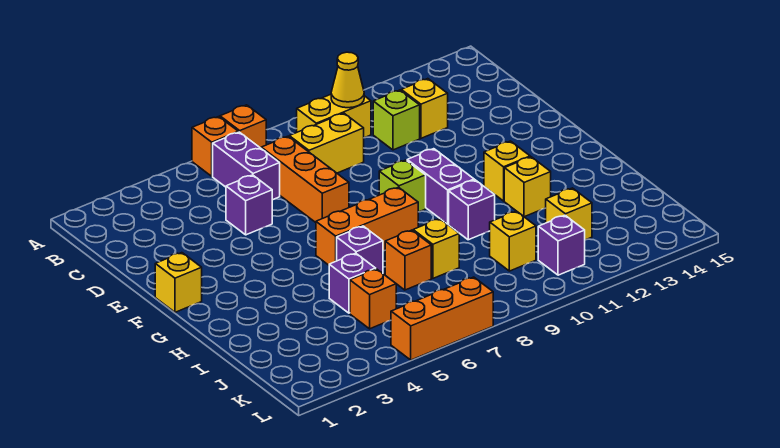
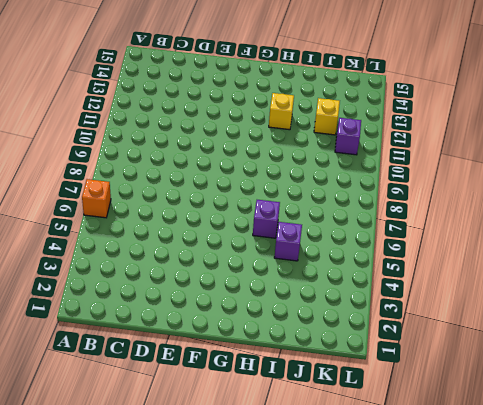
none -> orange brick A7 level 1
none -> purple brick B6:C6 level 1
none -> yellow brick B9:B10 level 1

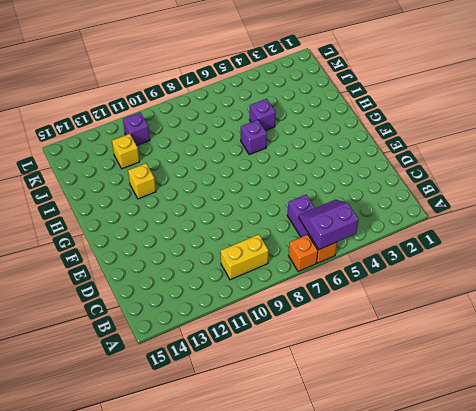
purple slope A5:B6 level 2 top A -> none
none -> orange brick C7:E7 level 1
none -> yellow brick C8:C9 level 1
none -> lime brick C11 level 1

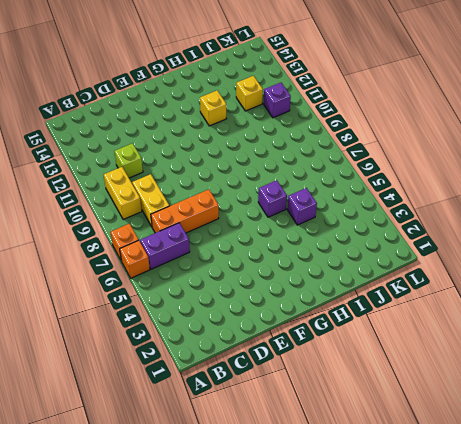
none -> yellow brick C12 level 1
none -> purple brick D5 level 1
none -> yellow brick F1 level 1

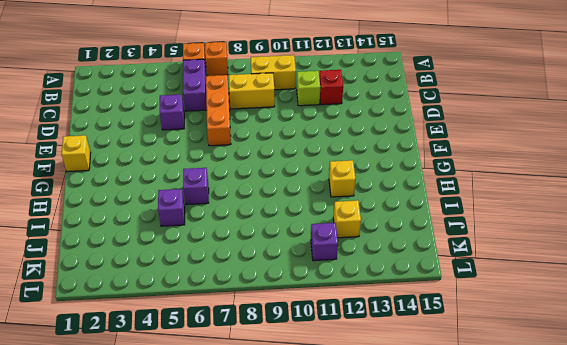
red brick C12 level 1 -> yellow brick C12 level 1
none -> lime brick F9 level 1
none -> purple brick F10:G10 level 1
none -> orange brick G6:G8 level 1

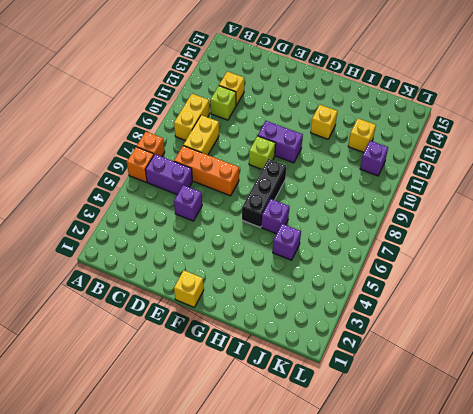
black brick G6:G8 level 1 -> orange brick G6:G8 level 1
none -> yellow brick G12 level 1
none -> purple brick H10 level 1
none -> orange brick I7 level 1

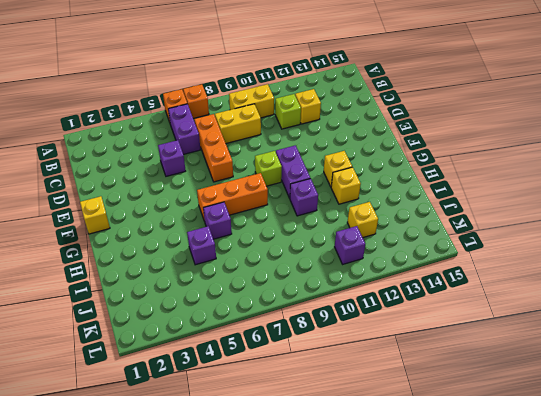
none -> orange brick I7 level 1
none -> yellow brick I8 level 1
none -> orange brick J5 level 1

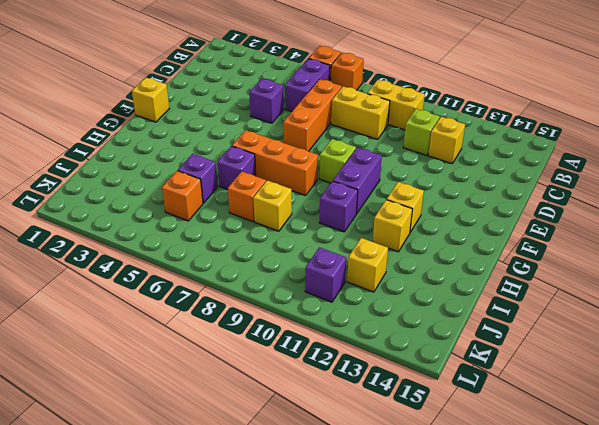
none -> yellow brick J10 level 1
none -> orange brick L5:L7 level 1
none -> yellow cone B10 level 2

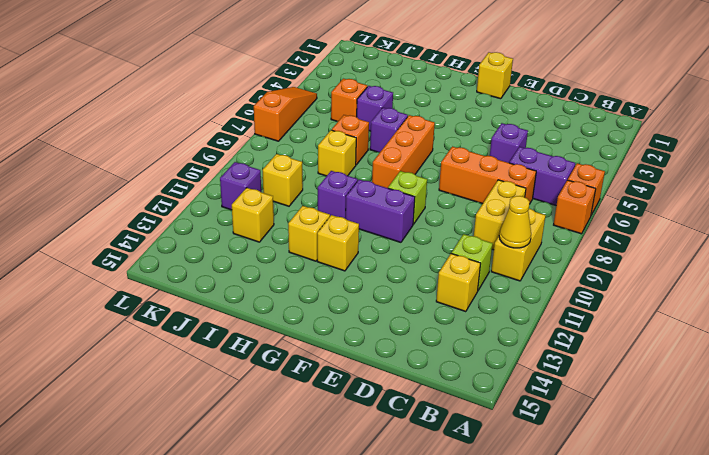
orange slope L5:L7 level 1 top 7 -> orange brick L5:L7 level 1

